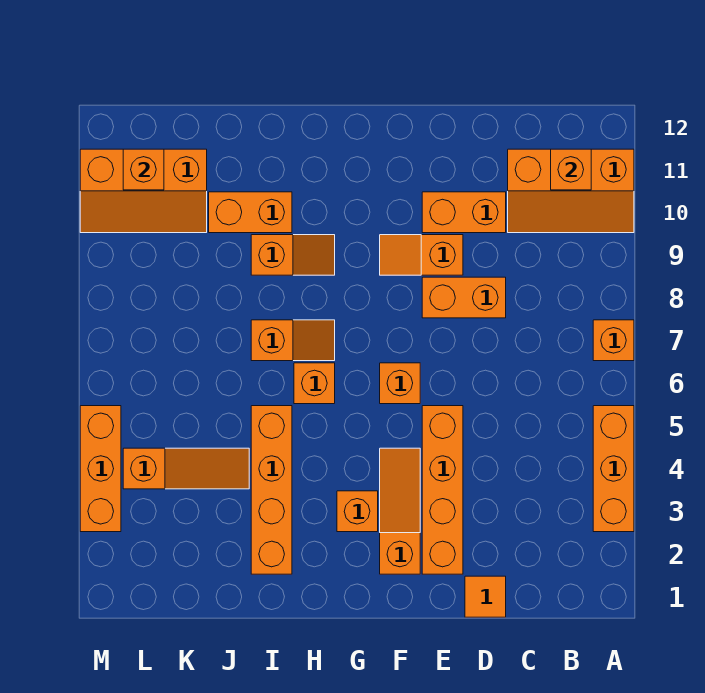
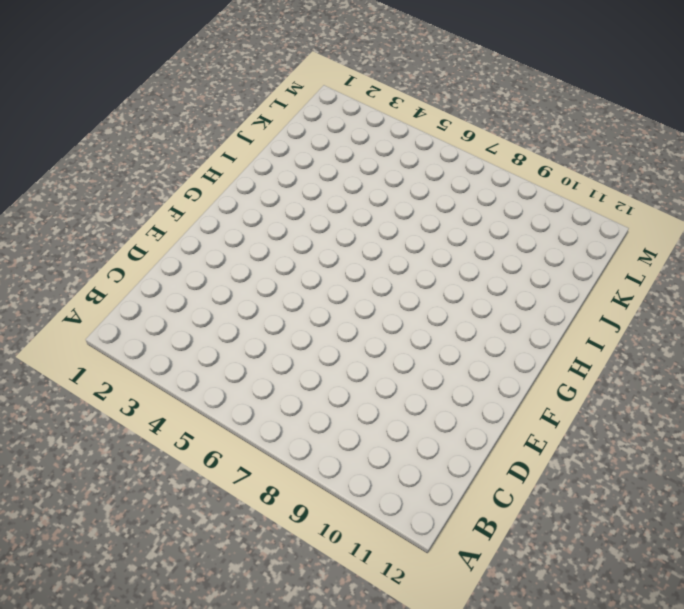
none -> orange brick A3:A5 level 1
none -> orange brick A7 level 1
none -> orange slope A10:C11 level 1 top 11

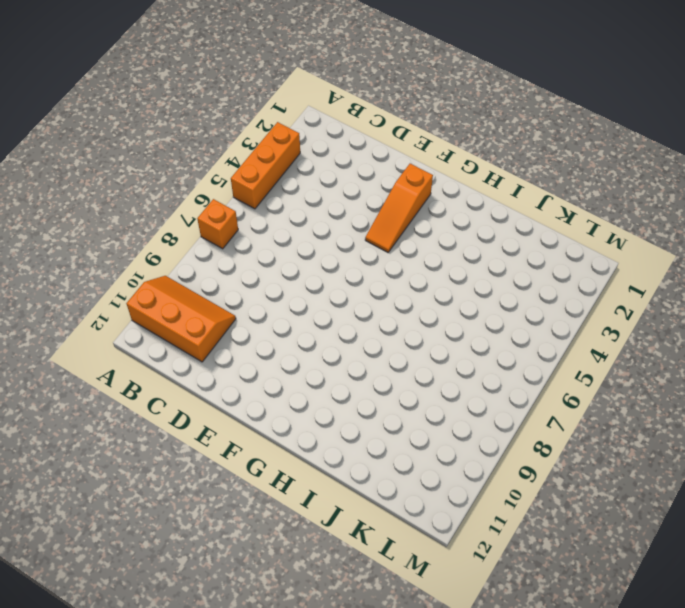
none -> orange tile D1 level 1
none -> orange brick D8:E8 level 1
none -> orange brick D10:E10 level 1

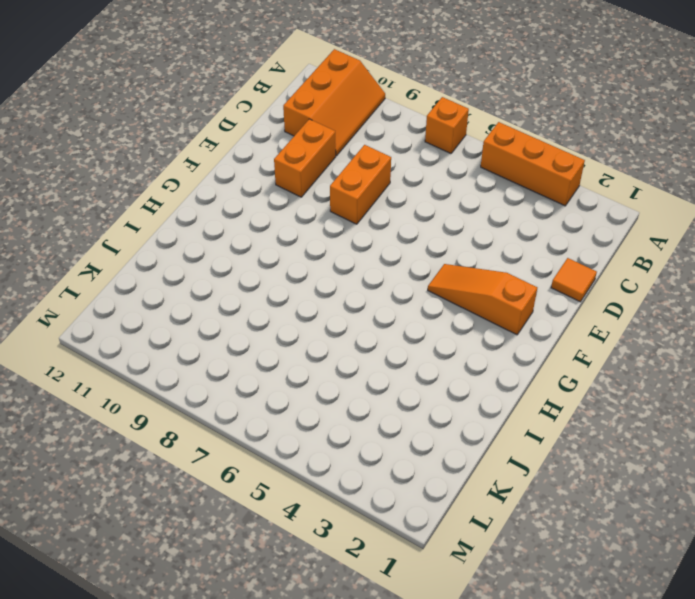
none -> orange brick E2:E5 level 1
none -> orange slope E9:F9 level 1 top E
none -> orange brick F6 level 1

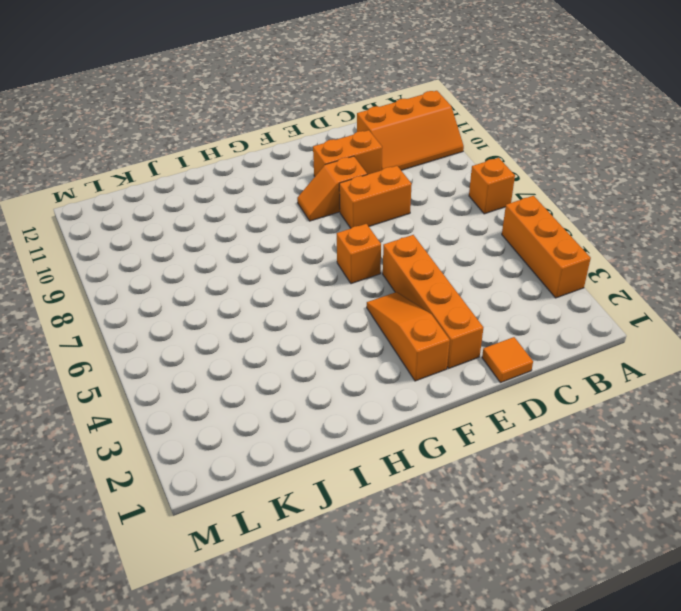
none -> orange brick G3 level 1
none -> orange brick H6 level 1
none -> orange slope H7:I7 level 1 top I

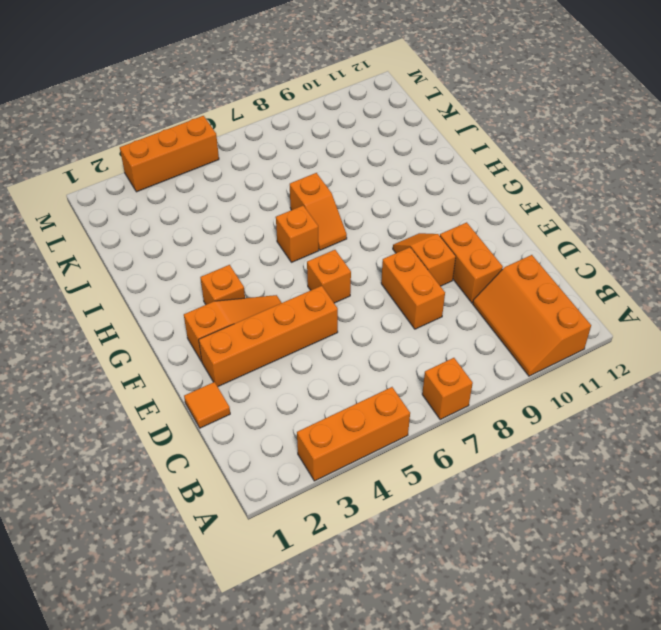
none -> orange slope H9:I9 level 1 top I
none -> orange brick I2:I5 level 1
none -> orange brick I10:J10 level 1

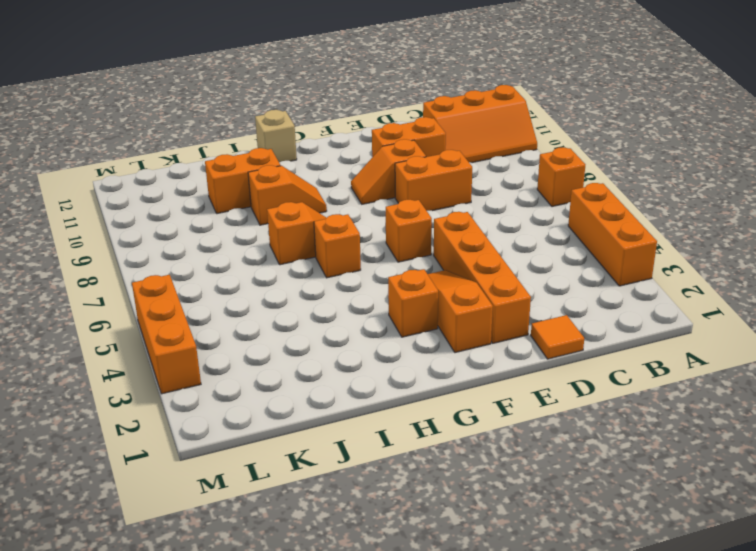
tan brick H12 level 1 -> none
none -> orange brick I2:I5 level 1
none -> orange slope J4:L4 level 1 top L
none -> orange slope K10:M11 level 1 top 11

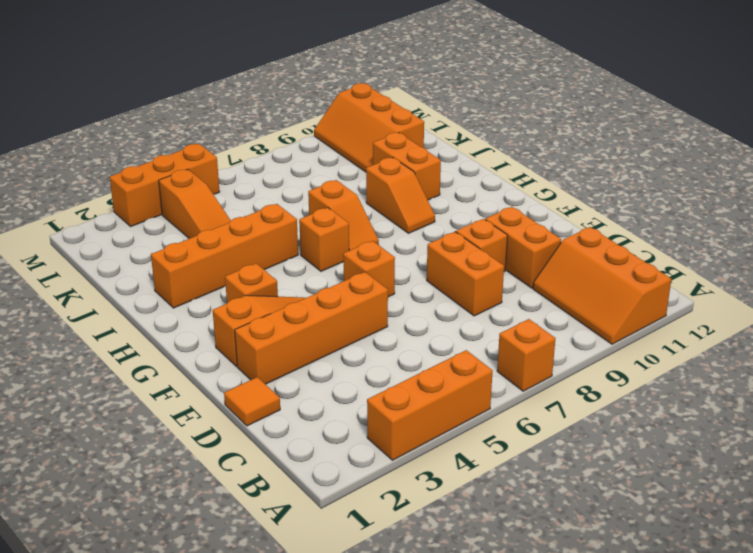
none -> orange brick B11 level 2
none -> orange brick L11 level 2

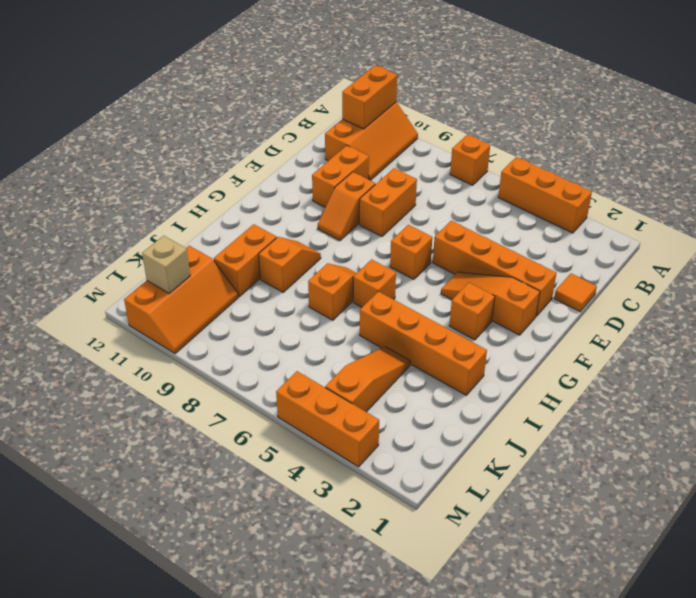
orange brick A11:B11 level 2 -> orange brick B11 level 2
tan brick L11 level 2 -> orange brick L11 level 2

